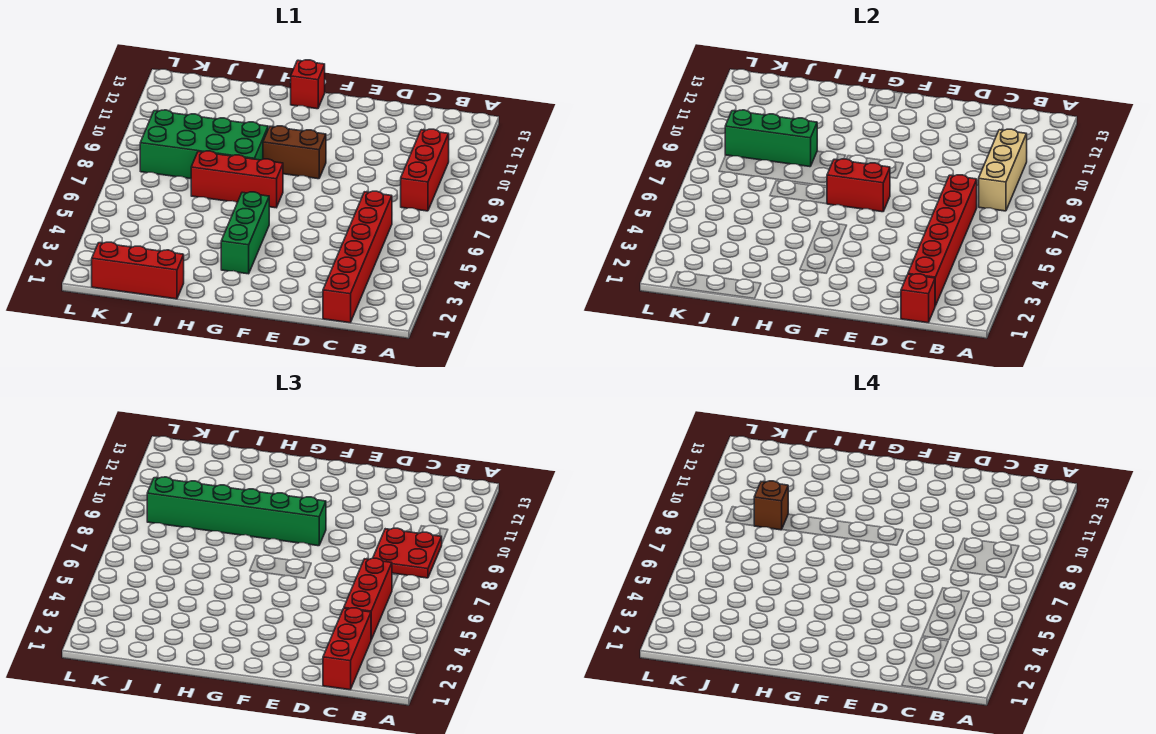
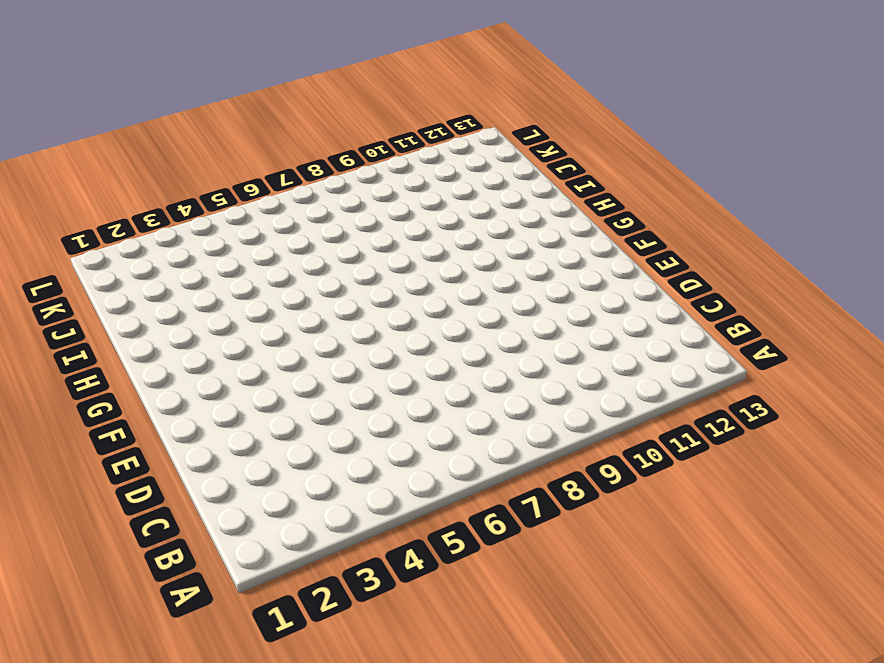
none -> red brick B8:B10 level 1
none -> red brick C1:C6 level 1
none -> brown brick F9:G9 level 1

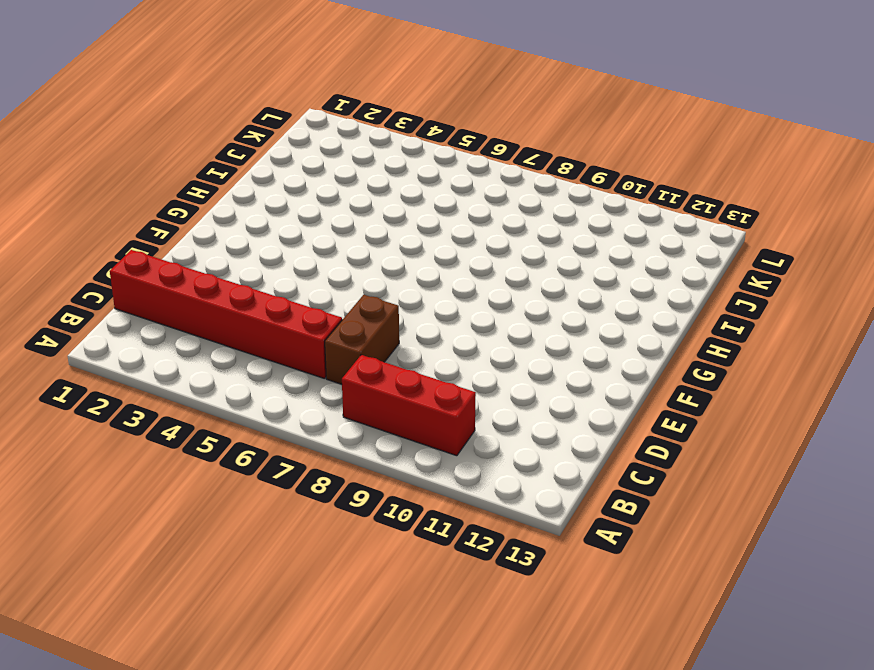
brown brick C7:D7 level 1 -> brown brick F9:G9 level 1
none -> green brick G3:G5 level 1
none -> red brick G7:I7 level 1
none -> red brick G13 level 1

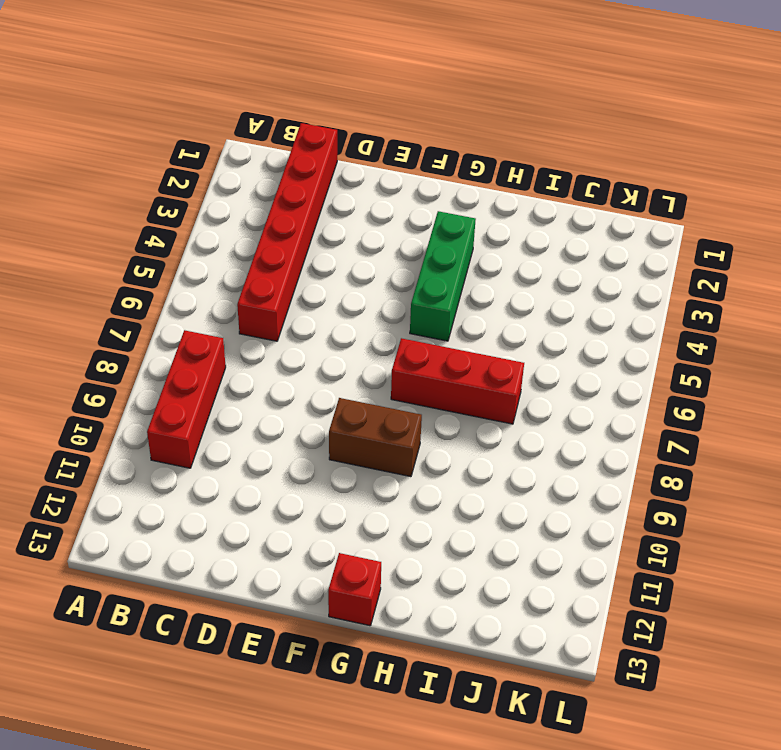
none -> green brick H8:K9 level 1
none -> red brick I1:K1 level 1
none -> tan brick B8:B10 level 2

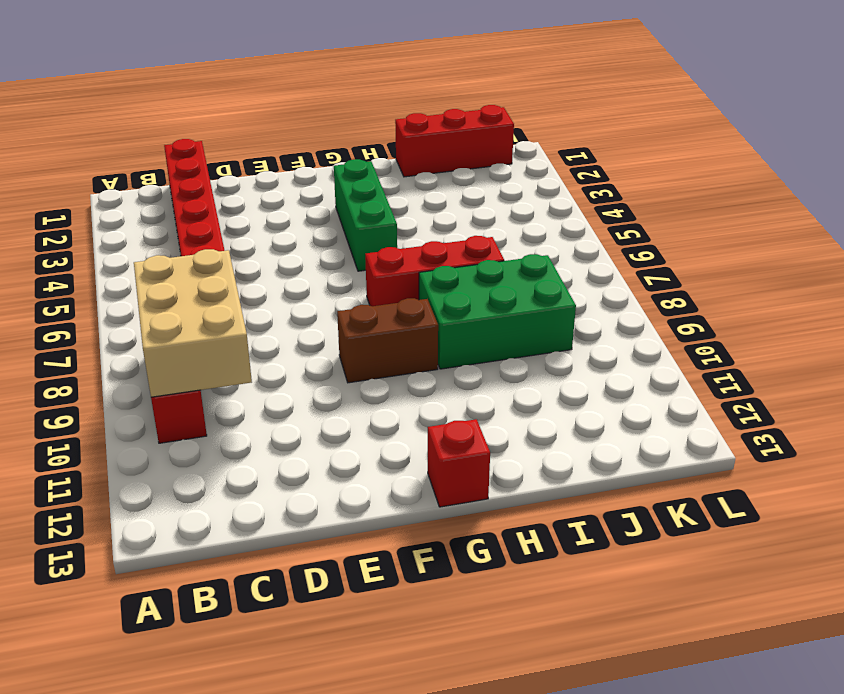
tan brick B8:C10 level 2 -> tan brick B8:B10 level 2
green brick H8:J9 level 1 -> green brick H8:K9 level 1
none -> red brick C1 level 2
none -> red brick C2:C7 level 2
none -> red brick F7:G7 level 2

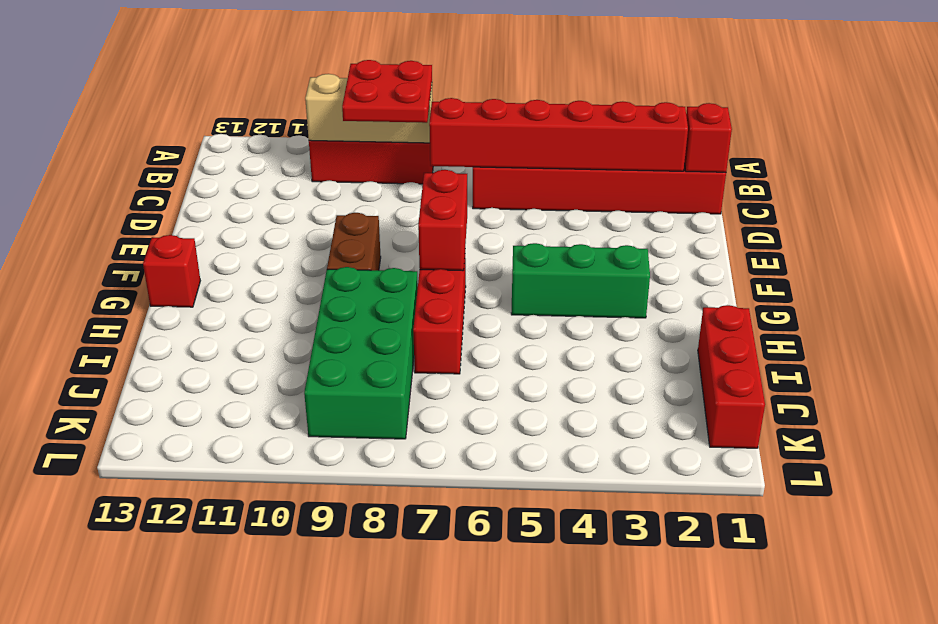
none -> green brick I9:K9 level 2
none -> red brick C1:C3 level 3
none -> red brick C4:C6 level 3

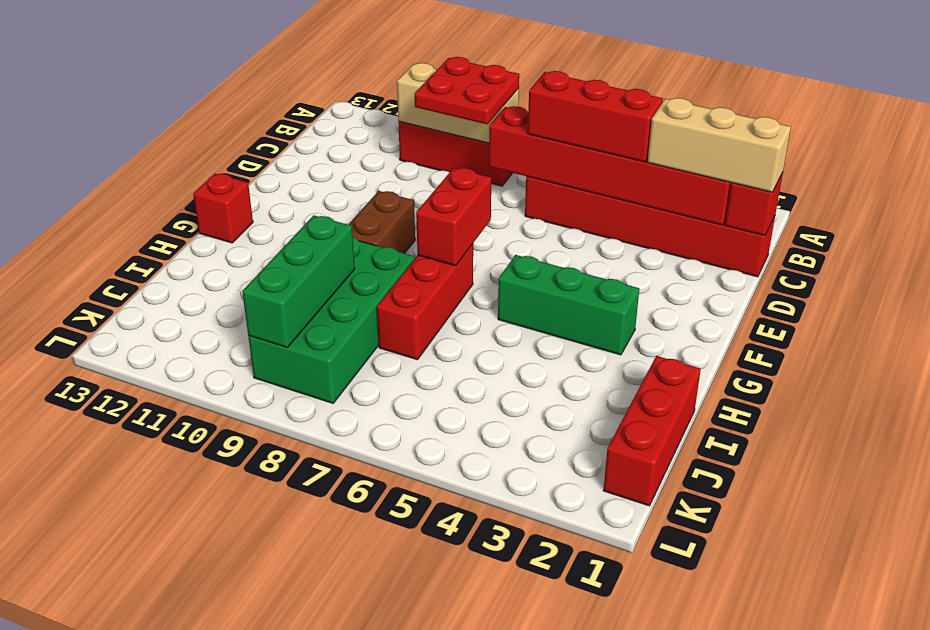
tan brick C1:C3 level 3 -> red brick C1:C3 level 3
none -> green brick F9:K9 level 3
none -> brown brick J9 level 4

